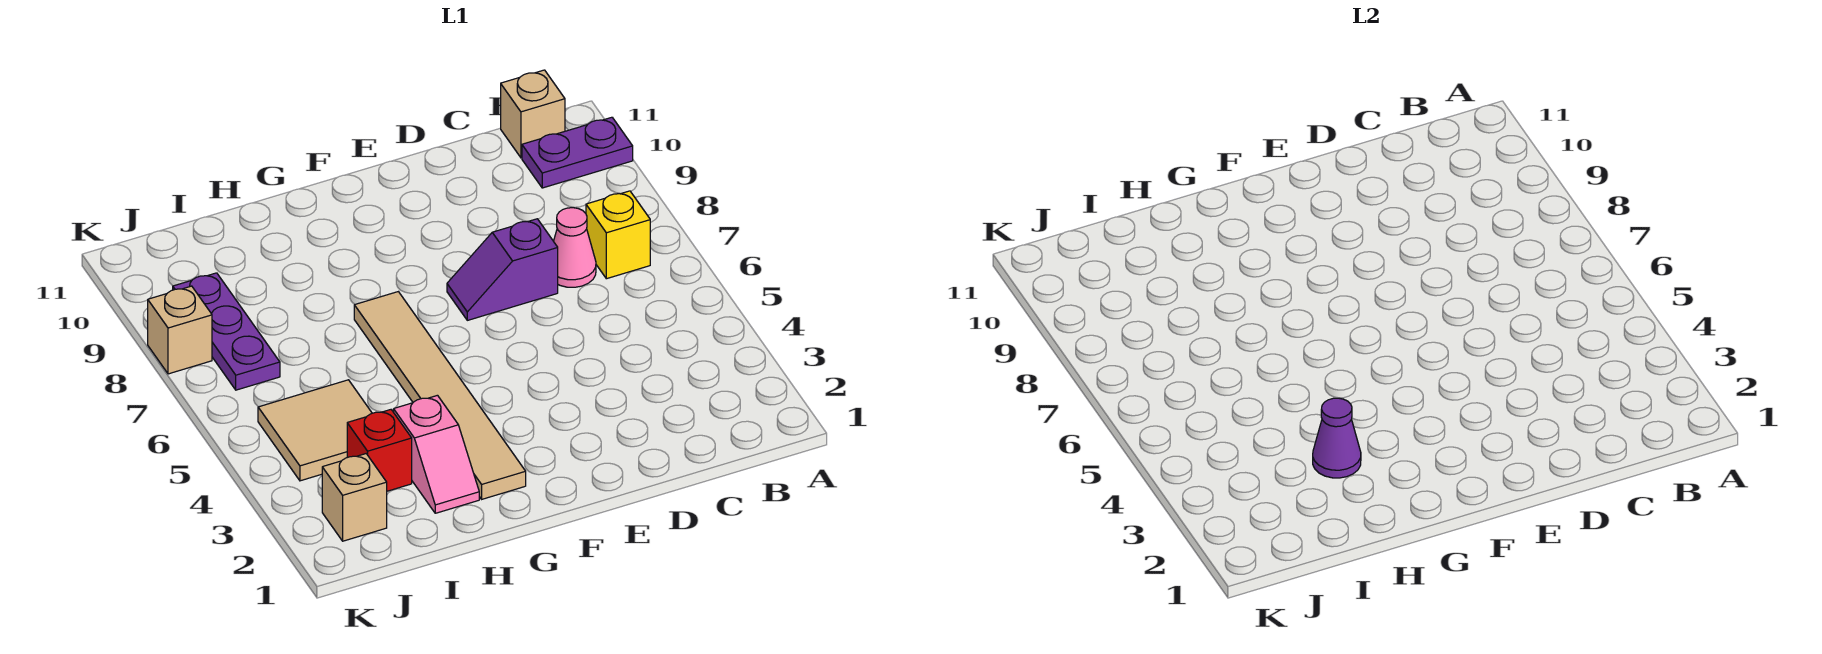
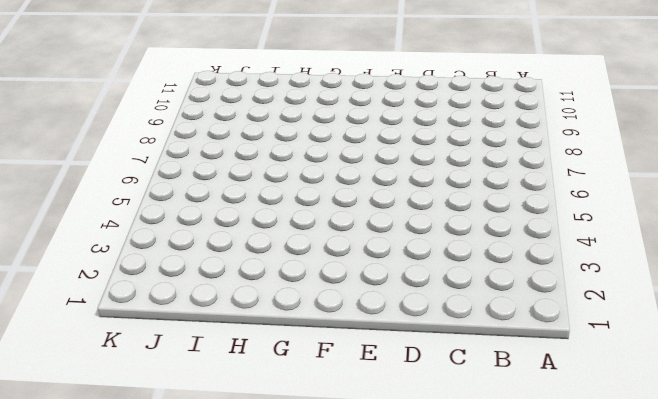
none -> purple plate A10:B10 level 1
none -> yellow brick B7 level 1
none -> tan brick B11 level 1

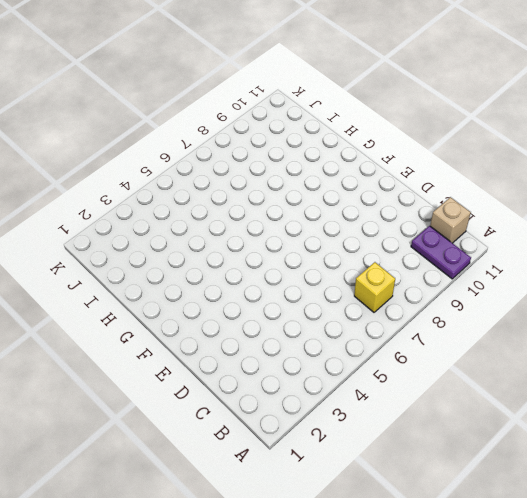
none -> pink cone C7 level 1
none -> purple slope D7:E7 level 1 top D
none -> tan tile G2:G7 level 1

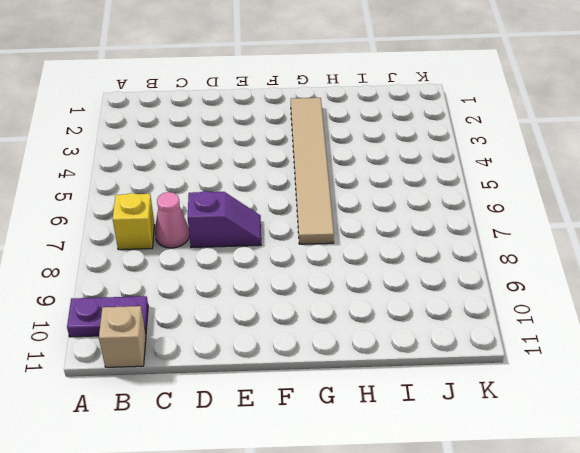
none -> pink slope H2:H3 level 1 top 3
none -> red brick I3 level 1
none -> tan tile I4:J5 level 1

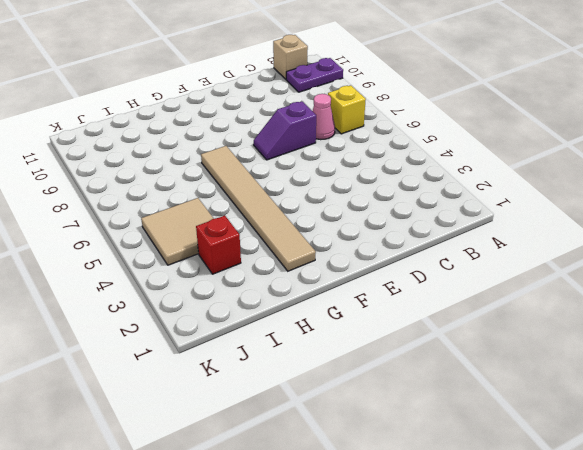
none -> pink slope H2:H3 level 1 top 3
none -> tan brick J2 level 1
none -> purple plate J7:J9 level 1

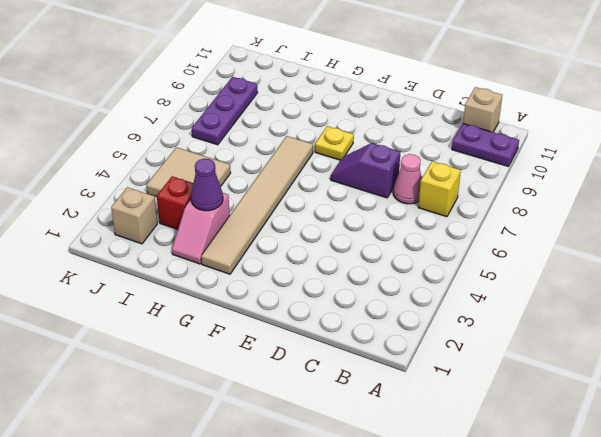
yellow plate F8 level 1 -> none
none -> tan brick K8 level 1

